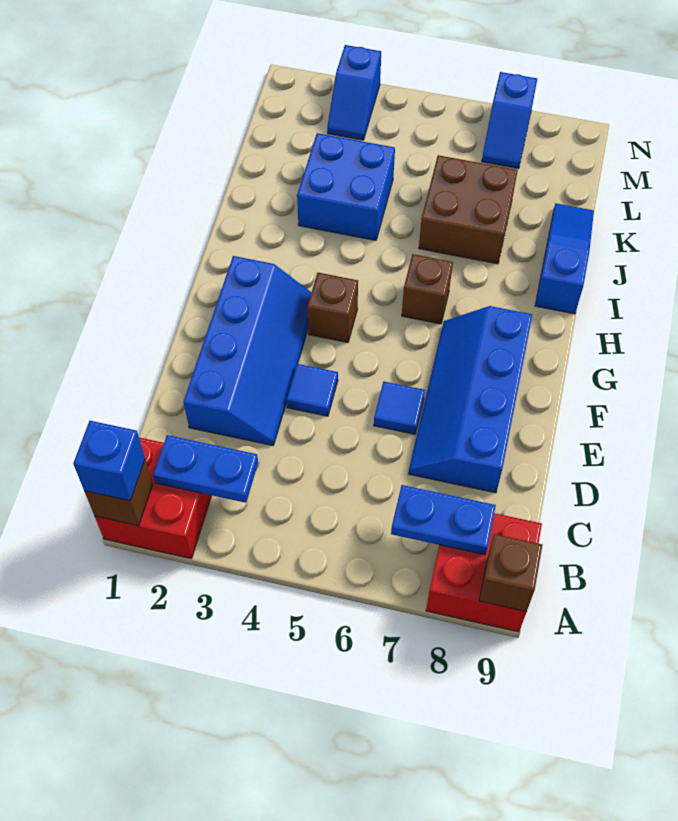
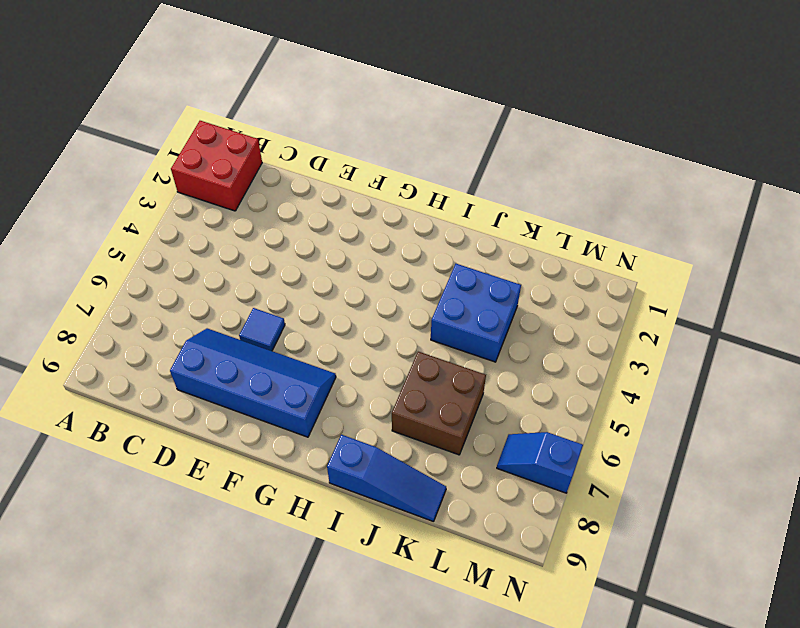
none -> red brick A8:B9 level 1
none -> blue slope D2:G3 level 1 top 2
none -> blue tile E4 level 1

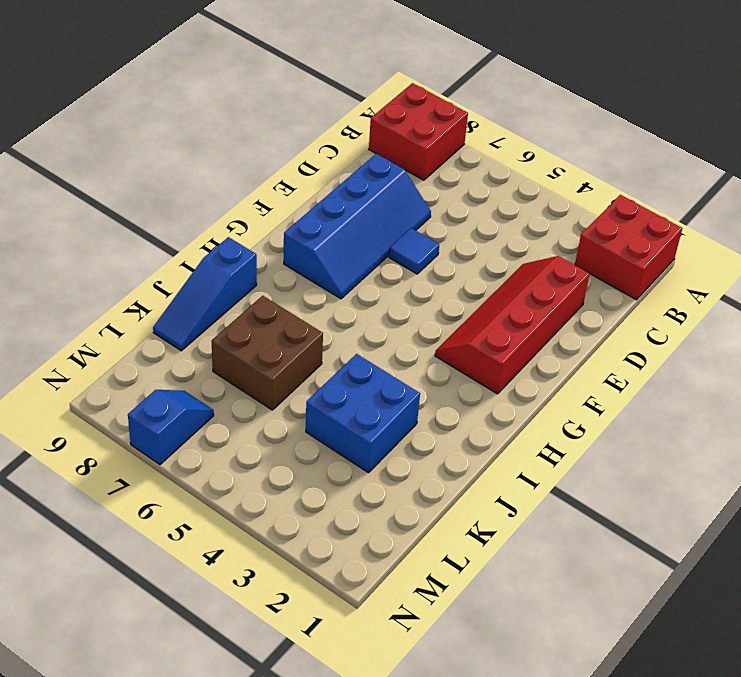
red slope D2:G3 level 1 top 2 -> blue slope D2:G3 level 1 top 2
none -> blue tile E4 level 1
none -> brown brick G4 level 1
none -> brown brick H6 level 1

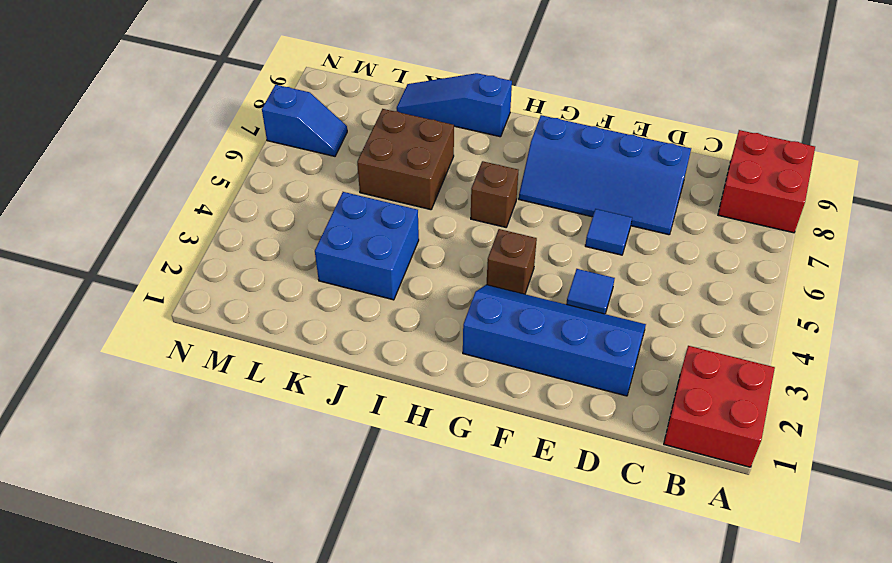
none -> blue slope M3:N3 level 1 top N
none -> brown brick A1 level 2
none -> brown brick A9 level 2

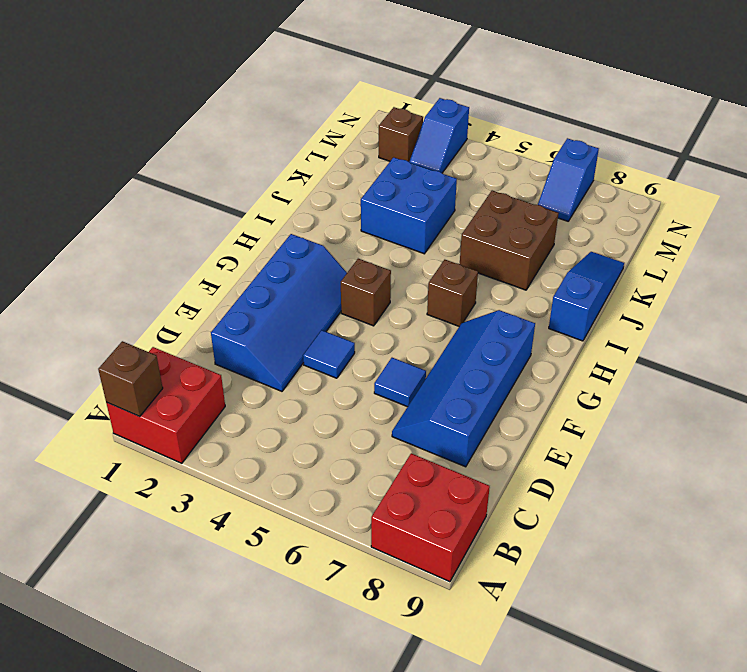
brown brick M2 level 1 -> brown brick A9 level 2
none -> blue plate B2:B3 level 2
none -> blue plate B7:B8 level 2
none -> blue brick A1 level 3

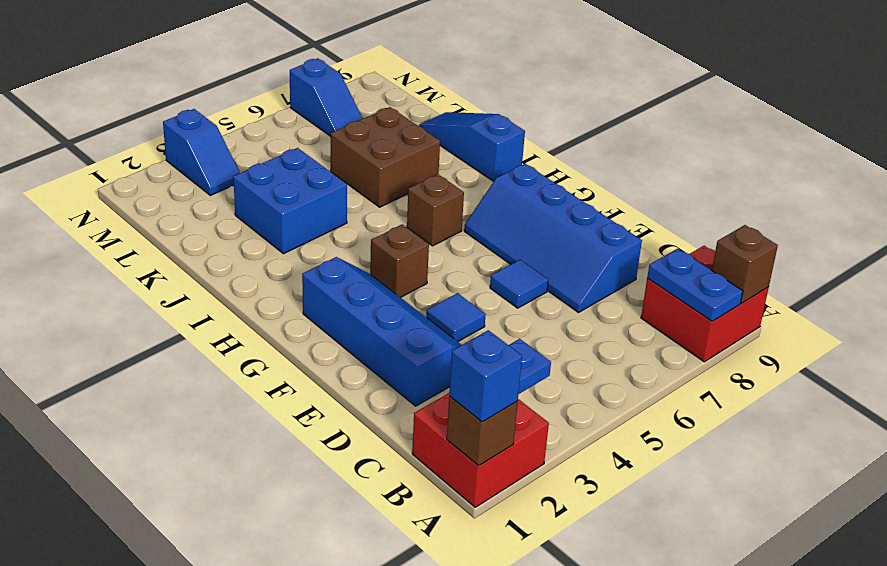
blue plate A8:B8 level 2 -> blue plate B7:B8 level 2

